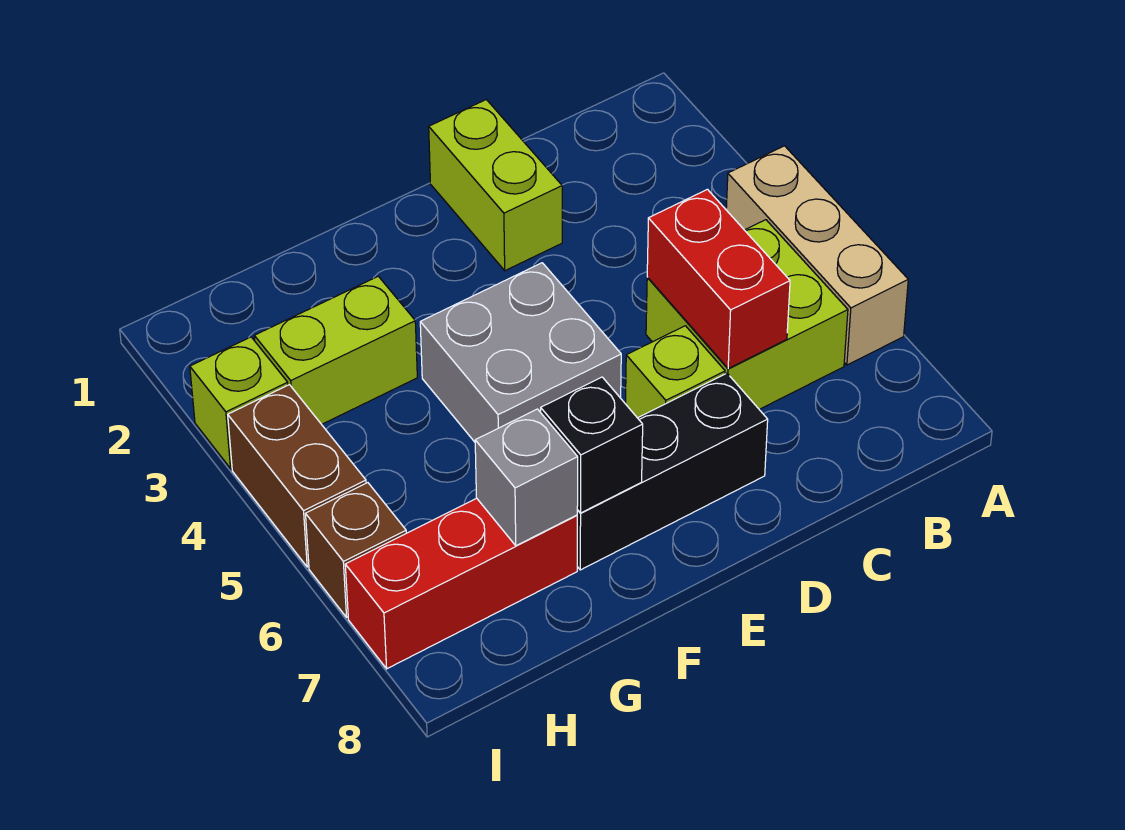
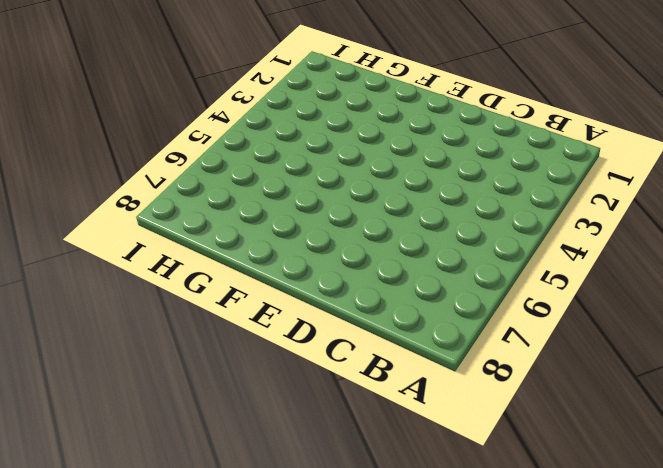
none -> tan brick A4:A6 level 1
none -> lime brick B5:C6 level 1
none -> lime brick D1:D2 level 1

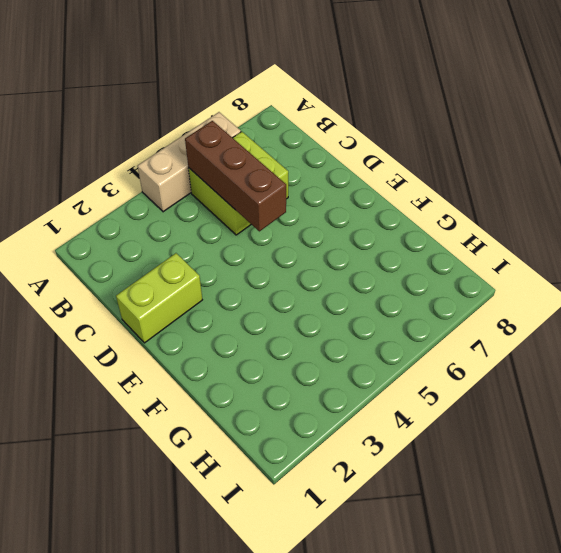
brown brick B5:D5 level 2 -> red brick C5:C6 level 2
none -> lime brick D6 level 1
none -> black brick D7:F7 level 1
none -> grey brick E4:F5 level 1

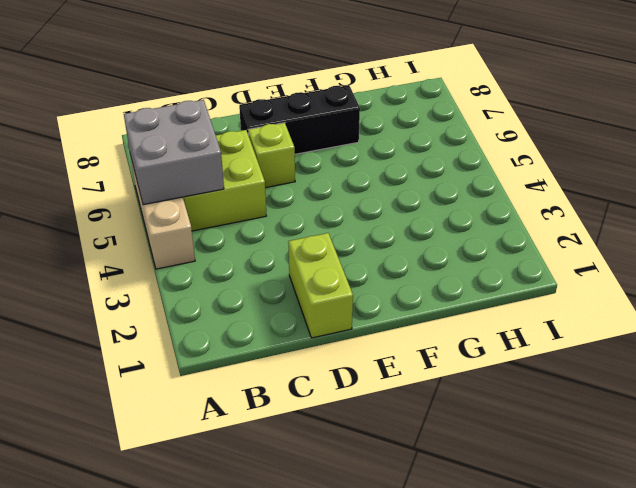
grey brick A5:B6 level 2 -> grey brick E4:F5 level 1
none -> lime brick G3:H3 level 1
none -> red brick G7:I7 level 1
none -> lime brick I3 level 1

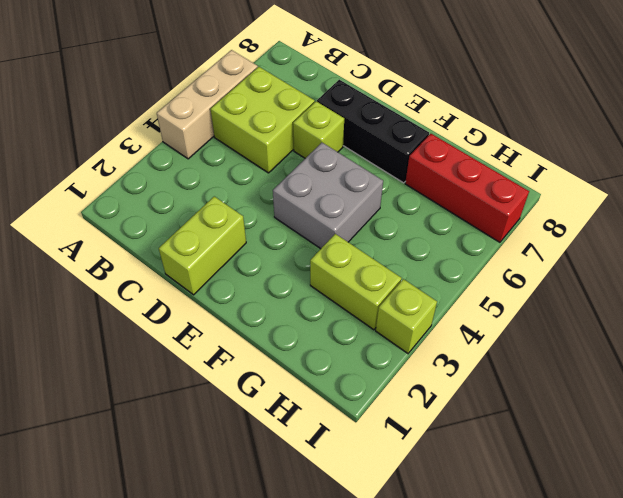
none -> brown brick I4:I5 level 1
none -> brown brick I6 level 1
none -> red brick C5:C6 level 2

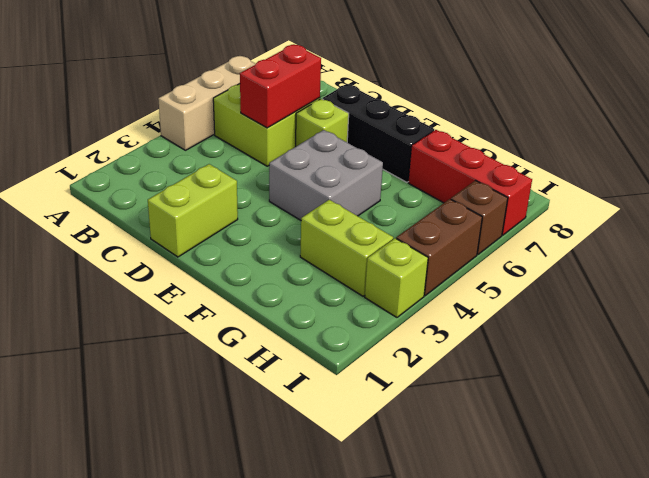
none -> black brick F7 level 2
none -> grey brick G7 level 2

